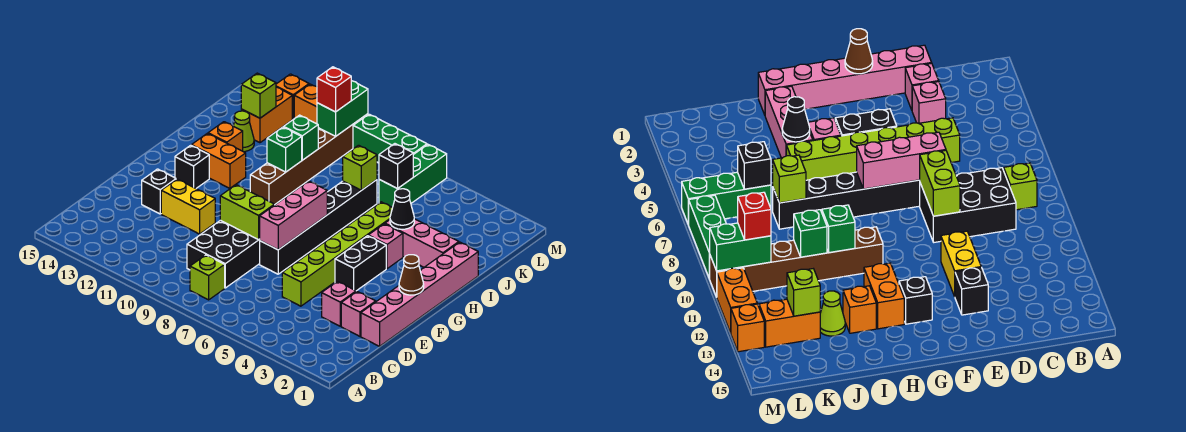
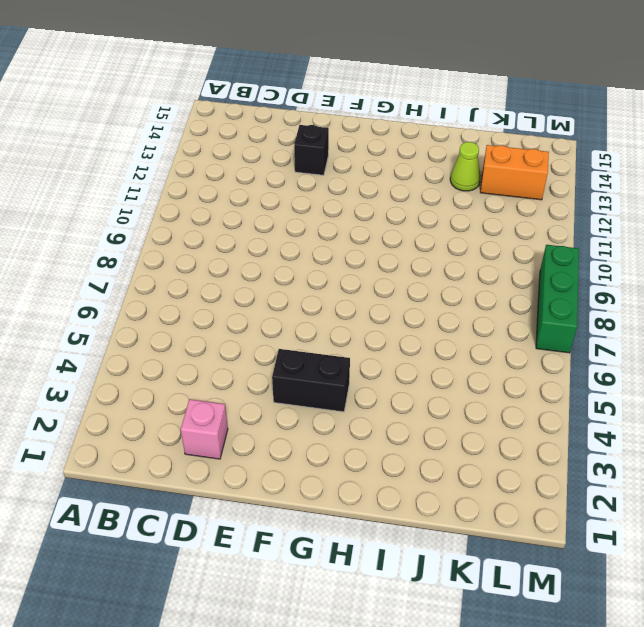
none -> lime brick B8 level 1
none -> black brick C8:E9 level 1
none -> pink brick D1:I1 level 1
none -> pink brick D3 level 1

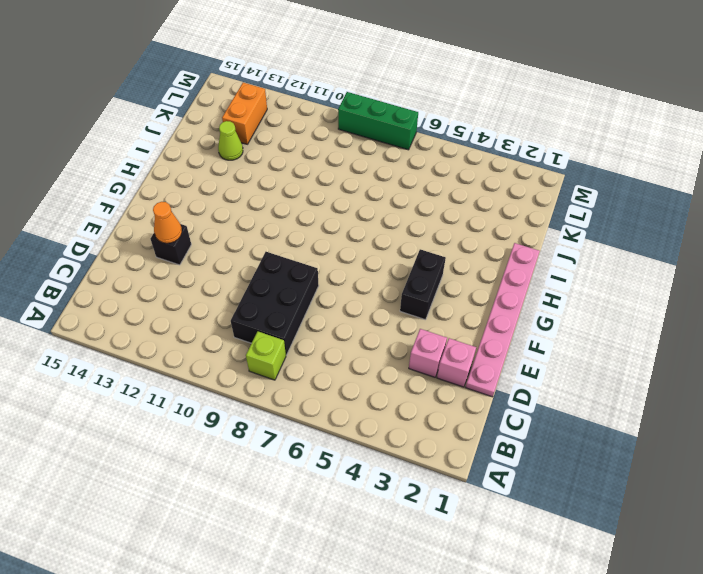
pink plate D1:I1 level 1 -> pink brick D1:I1 level 1
orange cone E13 level 2 -> none
none -> lime brick D5:I5 level 1
none -> black brick E7:J7 level 1
none -> yellow brick E11:E12 level 1
none -> black brick G13 level 1

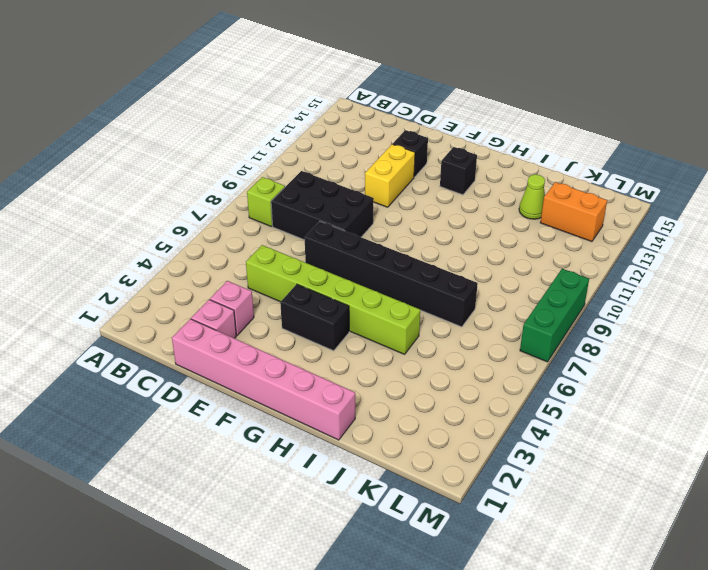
none -> pink brick H4 level 1
none -> brown brick H10:M10 level 1
none -> orange brick H12:H13 level 1
none -> pink brick I2:I4 level 1

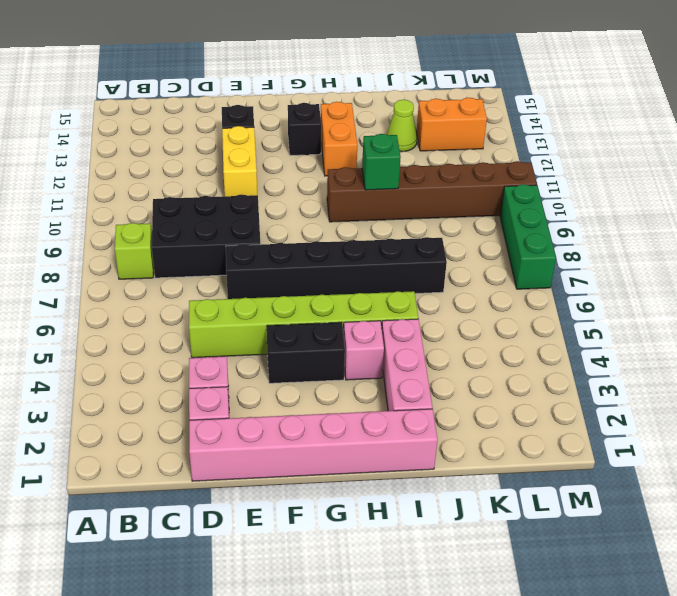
none -> orange brick I13 level 1
none -> green brick K6:M6 level 1
none -> orange brick M11:M12 level 1
none -> orange brick M13 level 1

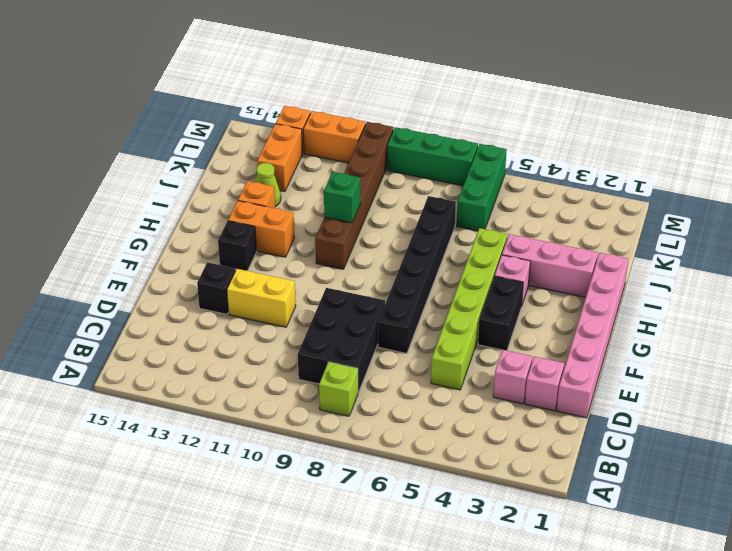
none -> pink brick E7:G7 level 2
none -> lime brick E8:E9 level 2
none -> brown cone F1 level 2
none -> black cone I4 level 2

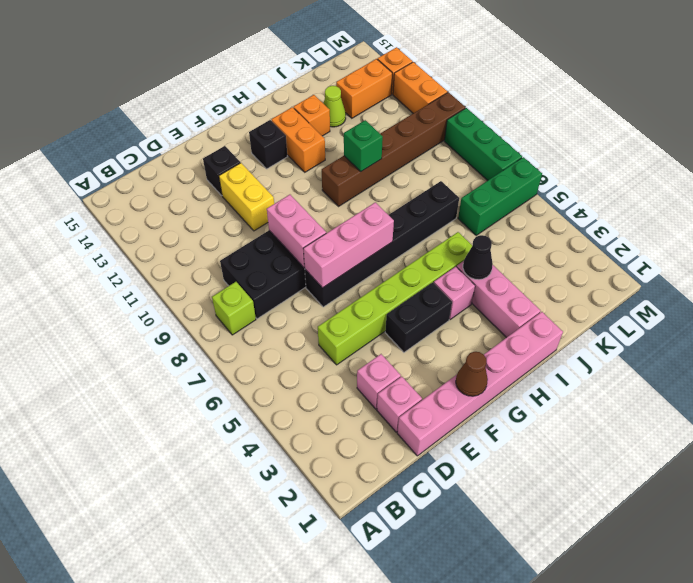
pink brick E8:E9 level 2 -> lime brick E8:E9 level 2
none -> lime brick J7 level 2
none -> green brick J10 level 2
none -> black brick K6 level 2
none -> lime brick K13 level 2

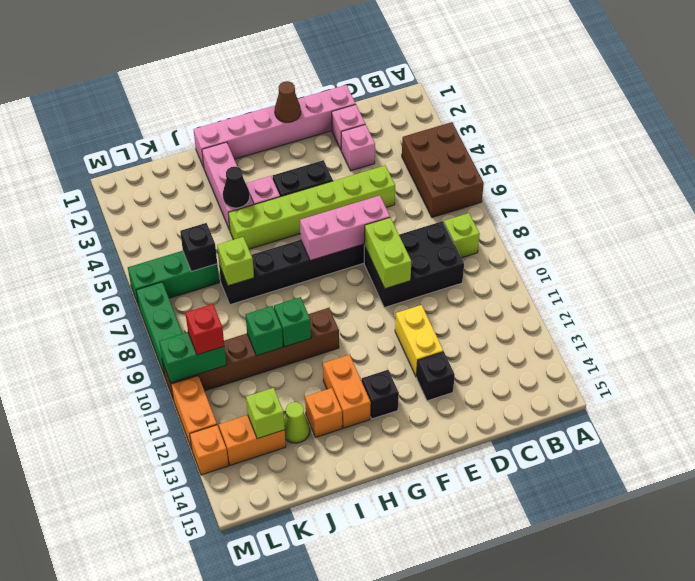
brown brick A4:B6 level 1 -> none

